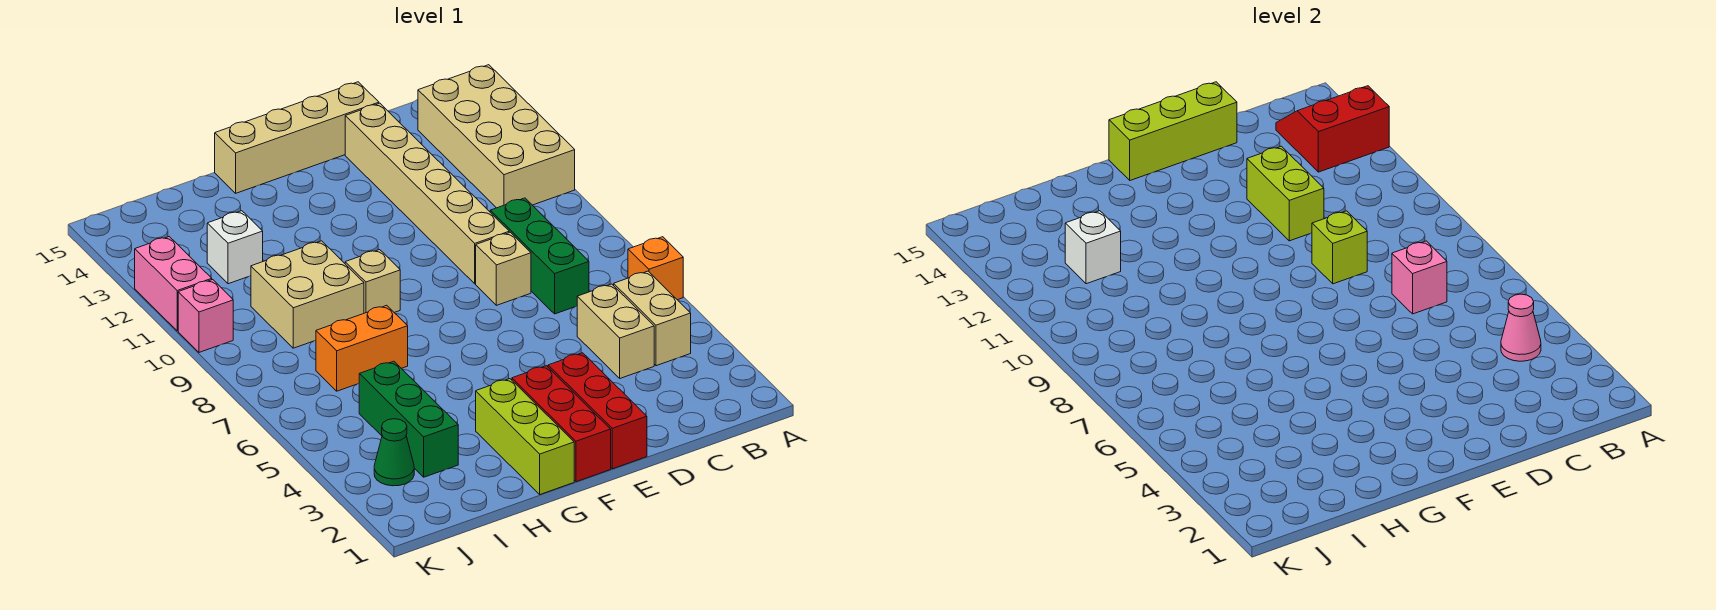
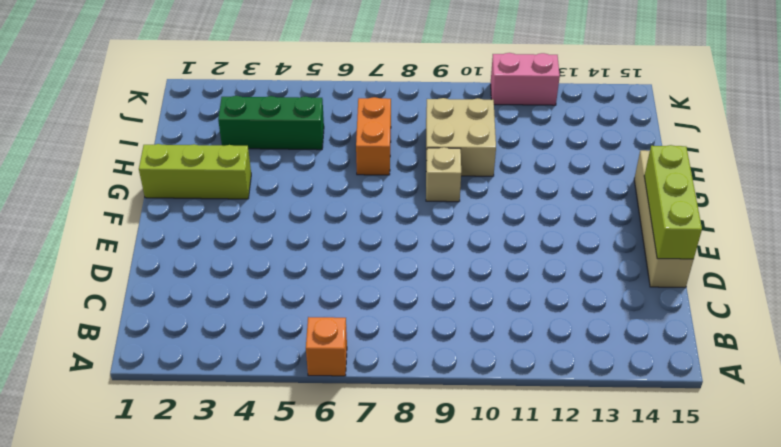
none -> tan brick A11:B14 level 1
none -> tan brick B4:B5 level 1
none -> tan brick C4:C5 level 1

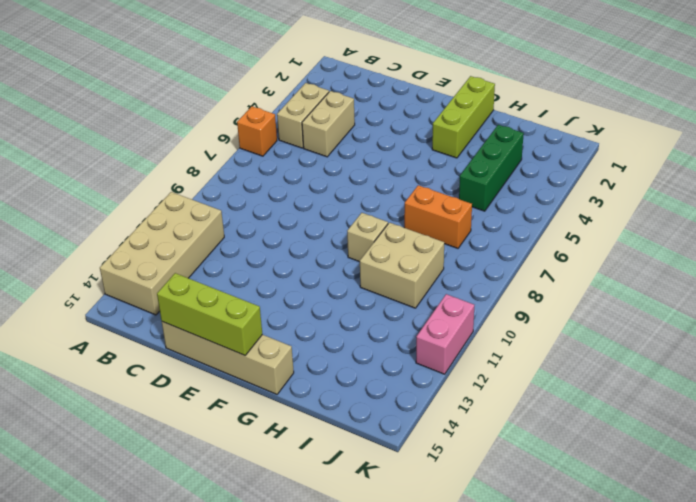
none -> green brick C7:C9 level 1
none -> tan brick D8 level 1
none -> tan brick D9:D14 level 1

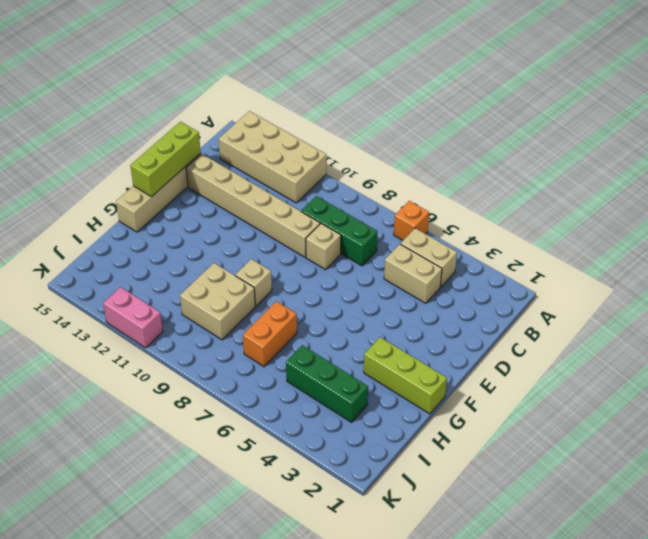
none -> red brick E1:E3 level 1
none -> red brick F1:F3 level 1
none -> white brick I12 level 1

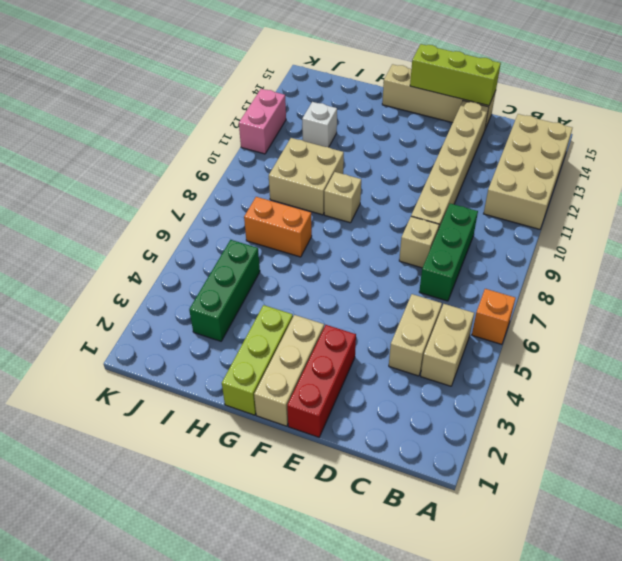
tan brick F1:F3 level 1 -> red brick F1:F3 level 1
none -> green cone J3 level 1
none -> pink brick K10 level 1
none -> red slope A13:B14 level 2 top 13

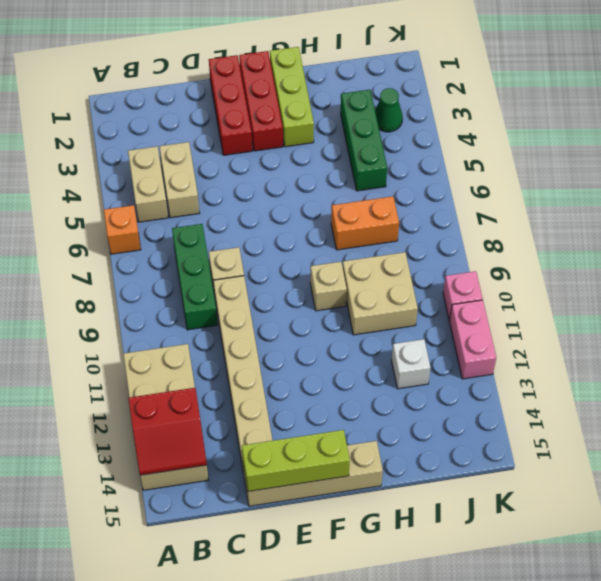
none -> pink cone B4 level 2
none -> pink brick C7 level 2
none -> lime brick D9 level 2

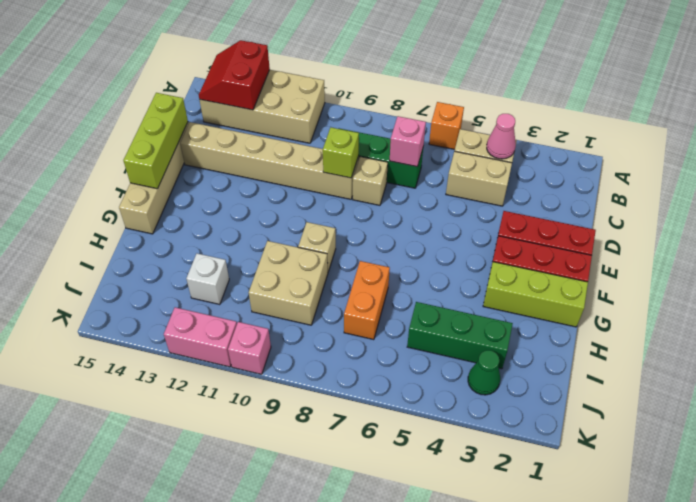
none -> lime brick D11:D12 level 2
none -> white brick I12 level 2

